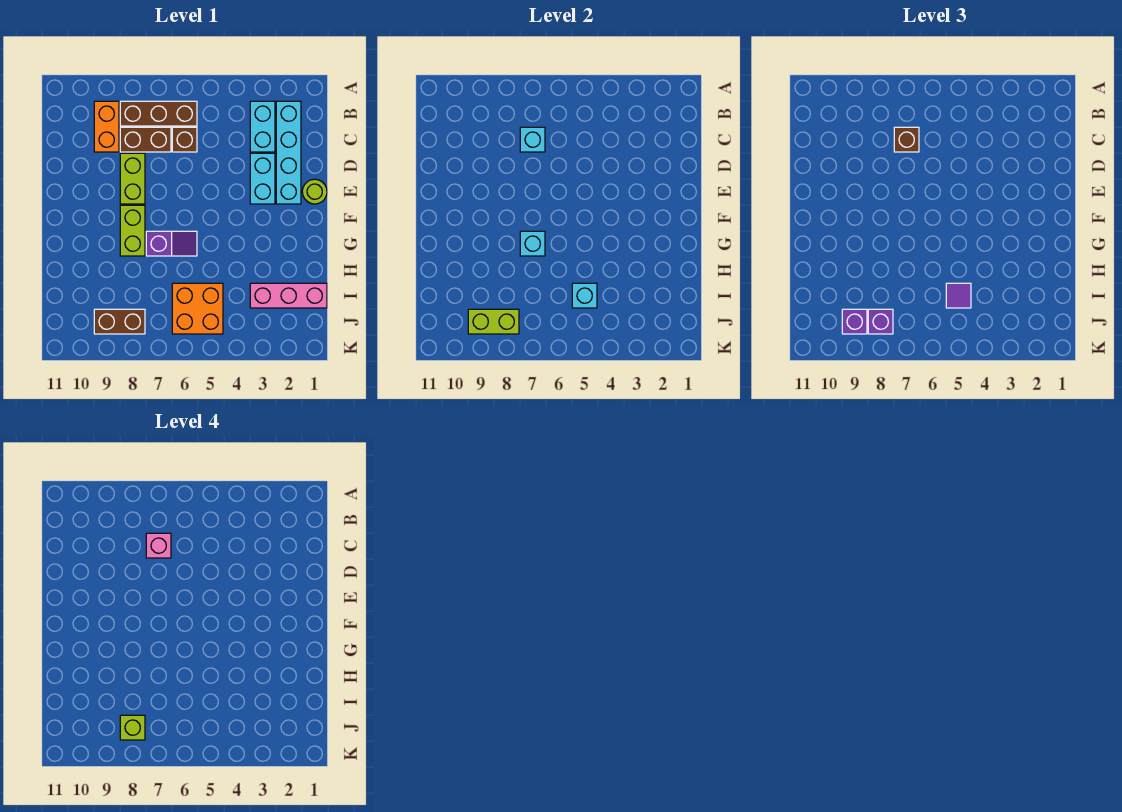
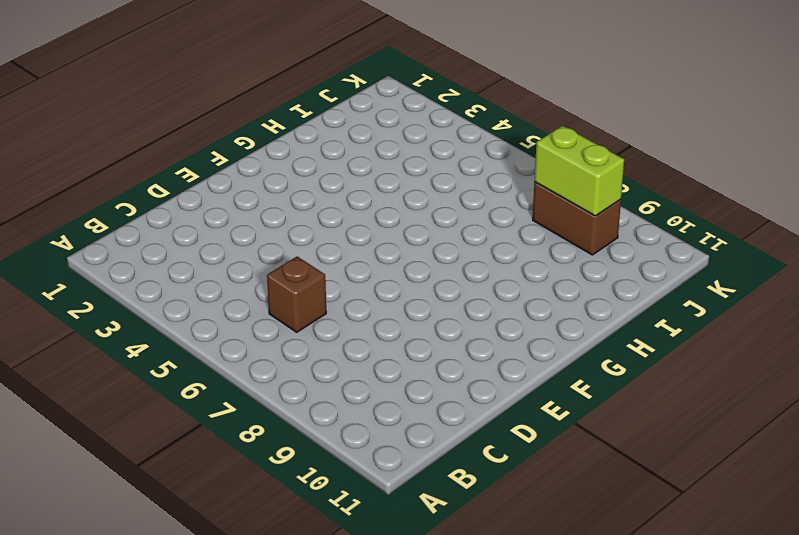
none -> cyan brick B2:E2 level 1
none -> cyan brick B3:C3 level 1
none -> brown brick B6:B8 level 1

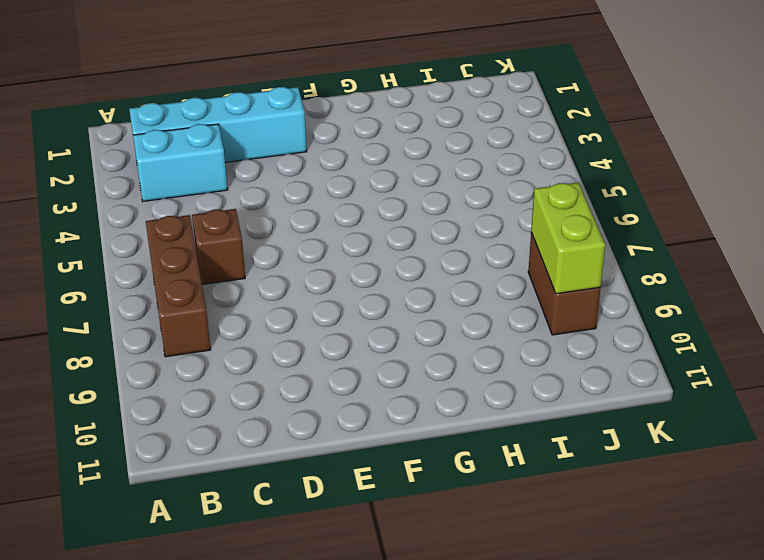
none -> orange brick B9:C9 level 1
none -> brown brick C7:C8 level 1
none -> cyan brick D3:E3 level 1

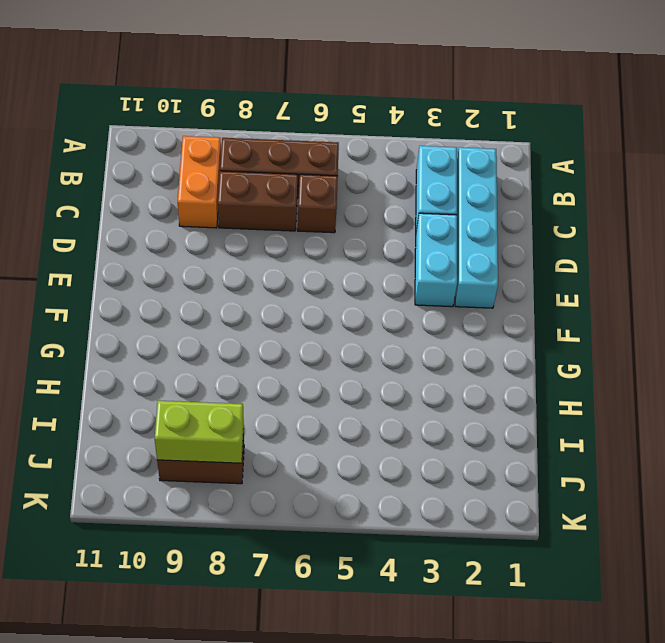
none -> lime brick D8:E8 level 1
none -> lime round brick E1 level 1
none -> lime brick F8:G8 level 1

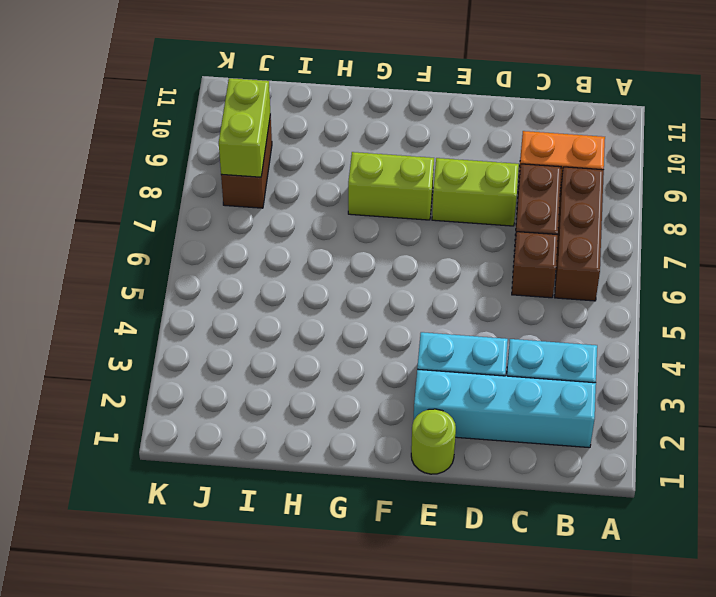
none -> purple slope G6:G7 level 1 top 7
none -> pink brick I1:I3 level 1
none -> orange brick I5:J6 level 1

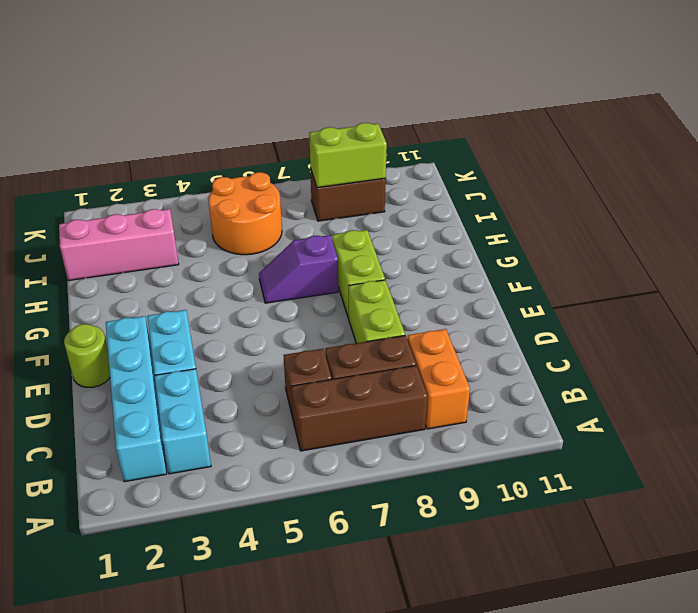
orange round brick I5:J6 level 1 -> orange brick I5:J6 level 1
none -> cyan brick C7 level 2
none -> cyan brick G7 level 2
none -> cyan brick I5 level 2

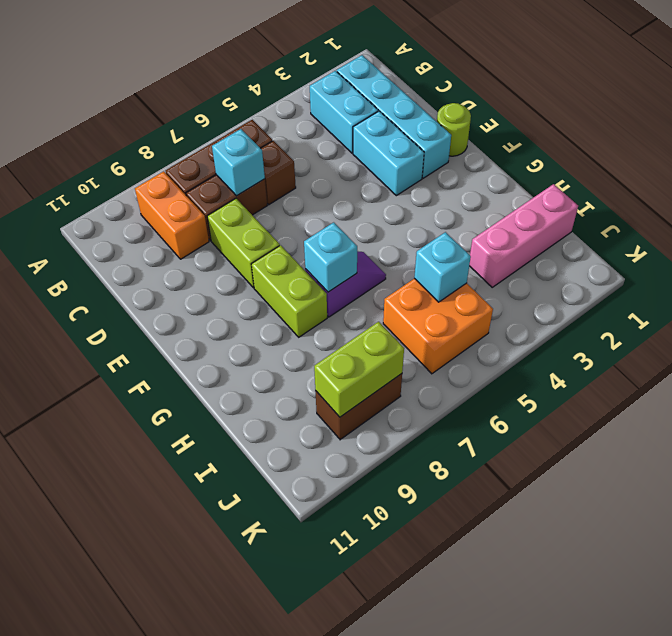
none -> brown brick C7 level 3
none -> purple tile I5 level 3
none -> purple brick J8 level 3

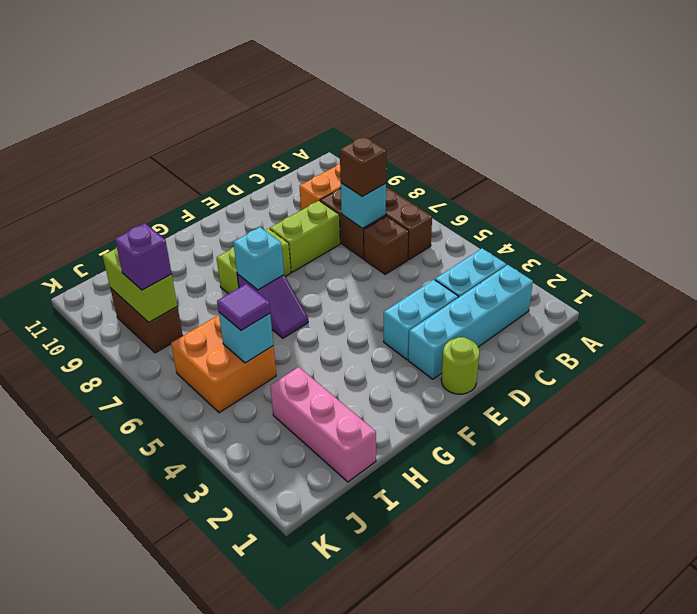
none -> purple brick J9 level 3
none -> pink brick C7 level 4
none -> lime brick J8 level 4

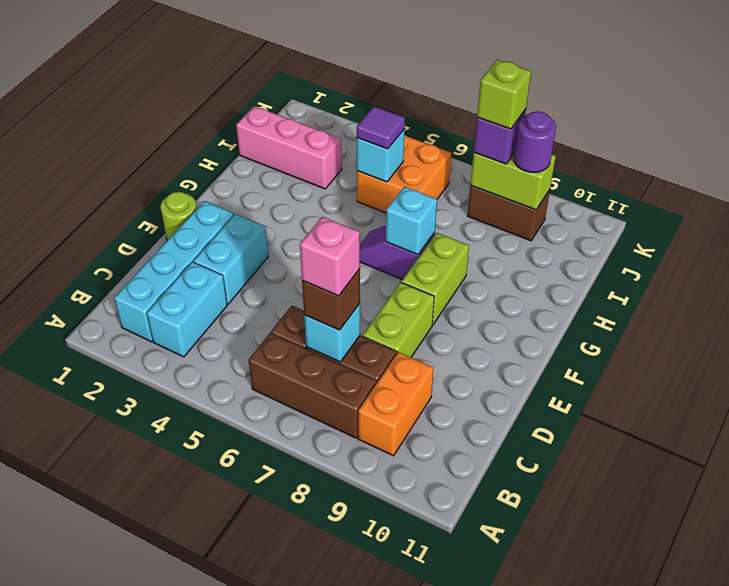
purple round brick J9 level 3 -> purple brick J9 level 3

